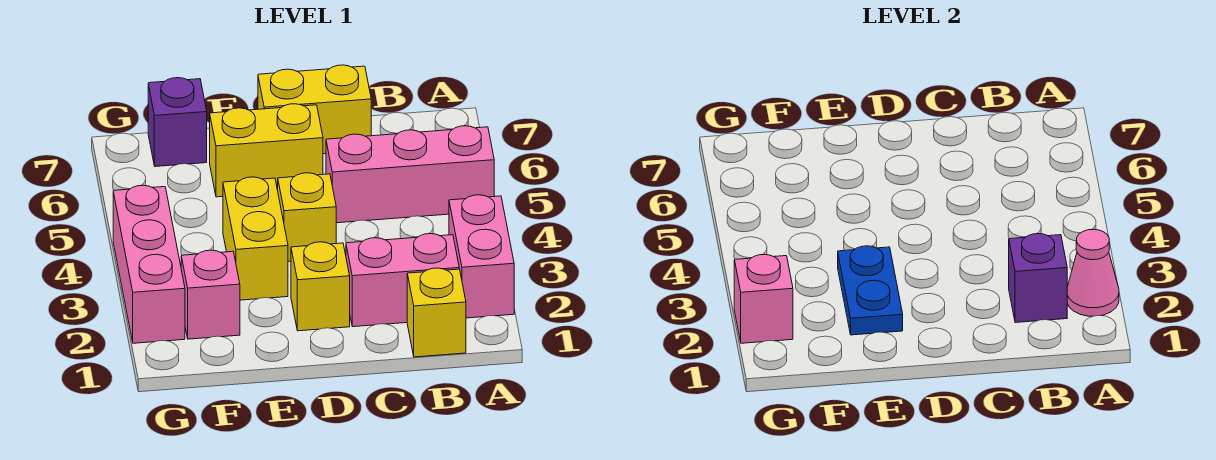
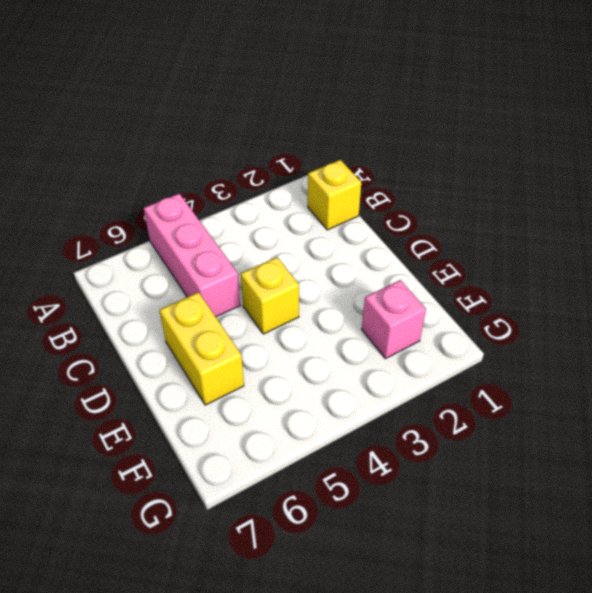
none -> pink brick A2:A3 level 1
none -> pink brick B2:C2 level 1
none -> yellow brick C7:D7 level 1

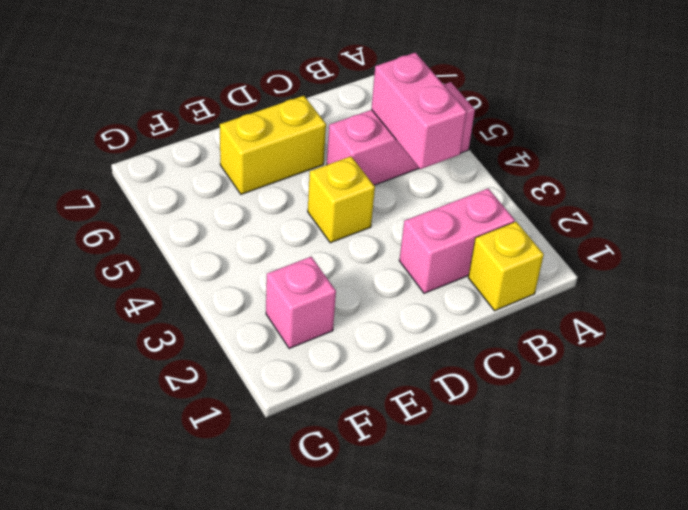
pink brick B4:B5 level 2 -> pink brick A2:A3 level 1
none -> yellow brick C7:D7 level 1
none -> yellow brick D2 level 1
none -> yellow brick E3:E4 level 1

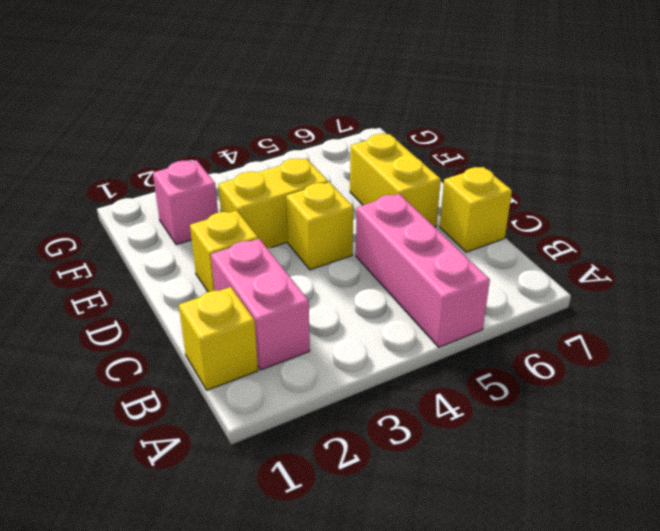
yellow brick C7 level 1 -> yellow brick C7:D7 level 1
none -> pink brick A2:A3 level 1
none -> purple brick F7 level 1
none -> pink brick G2:G4 level 1

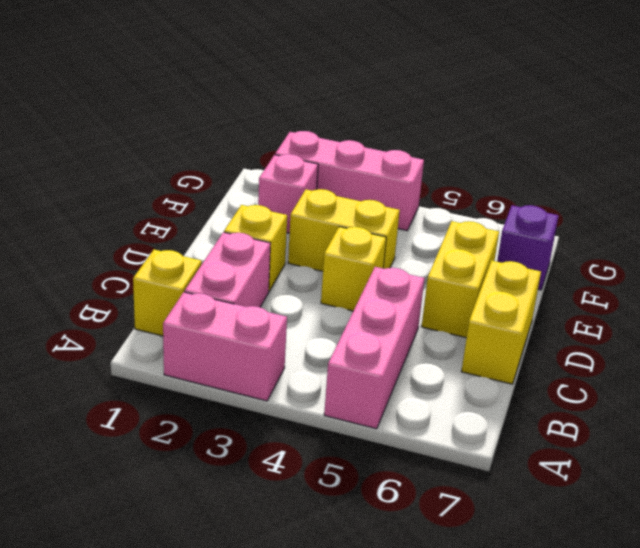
none -> pink cone A2 level 2
none -> purple brick B2 level 2
none -> blue plate E2:E3 level 2

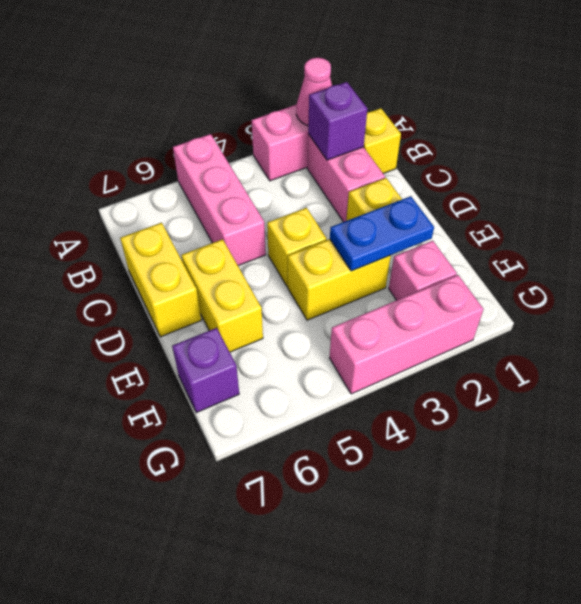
none -> pink brick G2 level 2

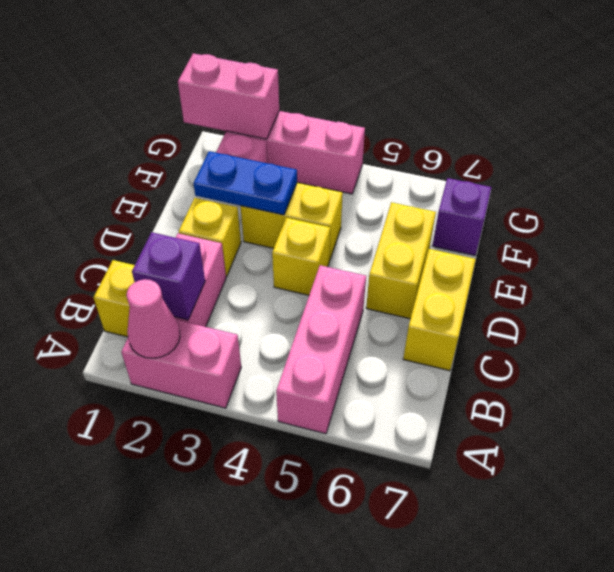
pink brick G1:G2 level 2 -> pink brick G2 level 2

